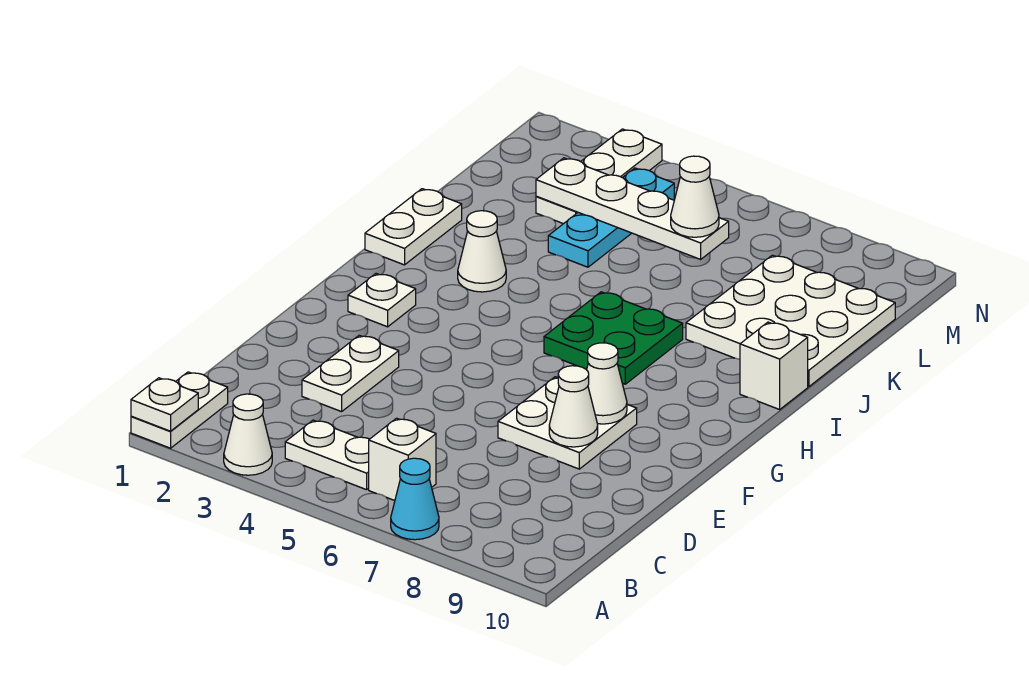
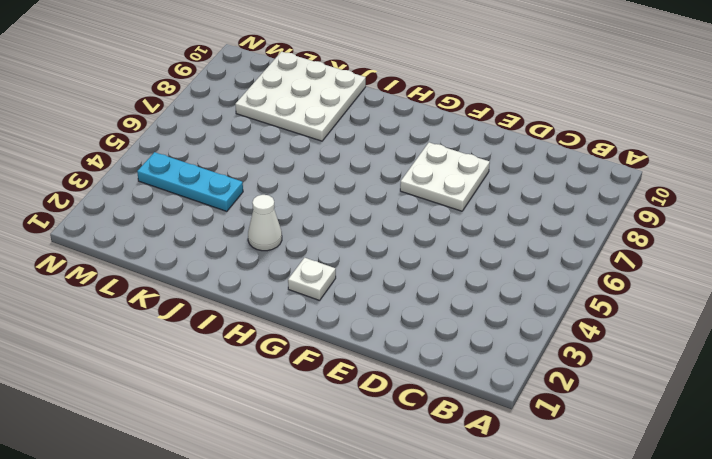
none -> white plate A1:B1 level 1
none -> white cone A3 level 1
none -> cyan cone A7 level 1

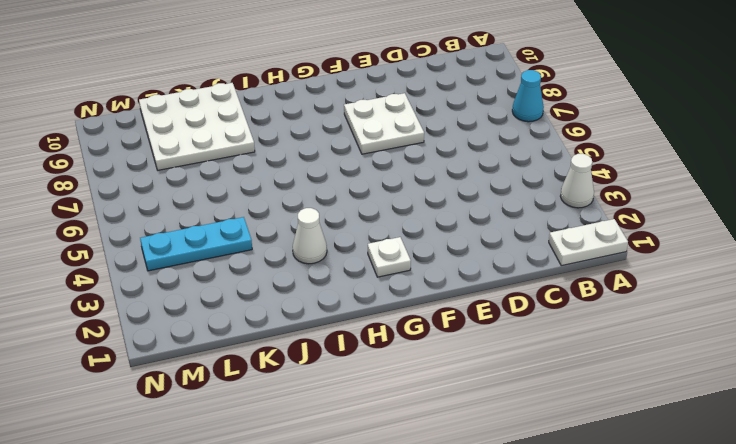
none -> white plate B4:B5 level 1
none -> white brick B6 level 1
none -> white plate D3:E3 level 1

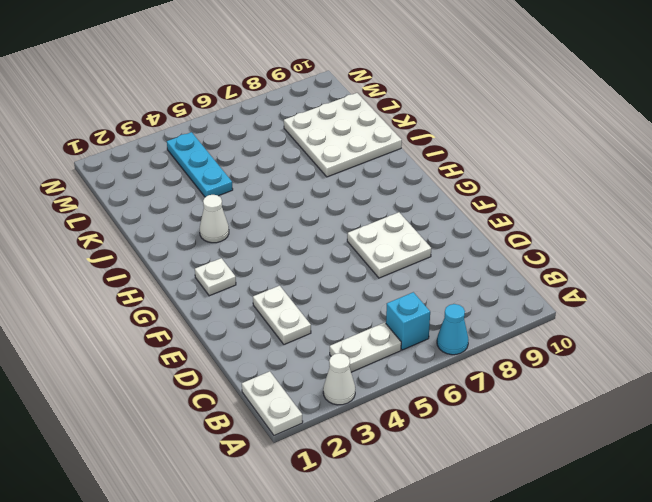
cyan brick B6 level 1 -> white brick B6 level 1
none -> green plate H6:I7 level 1
none -> white plate I1:J1 level 1
none -> white brick I10 level 1

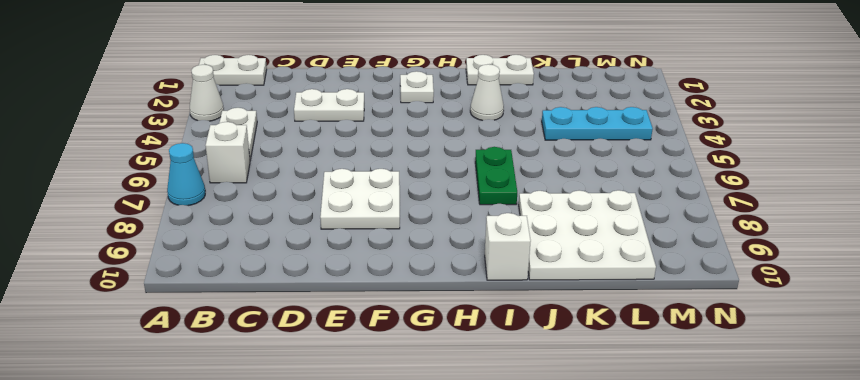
green plate I6:I7 level 1 -> green plate H6:I7 level 1
none -> white plate L3:N3 level 1
none -> white plate A1 level 2
none -> white cone E8 level 2

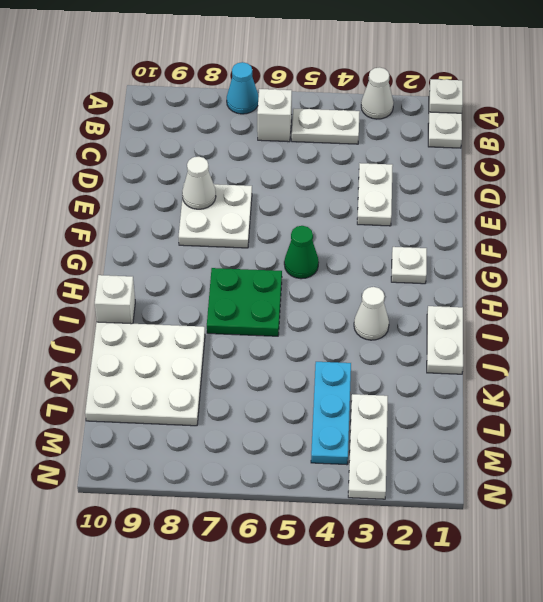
green cone G5 level 1 -> none
none -> white cone F8 level 2
none -> white plate L3:L6 level 2
none -> white cone L6 level 3

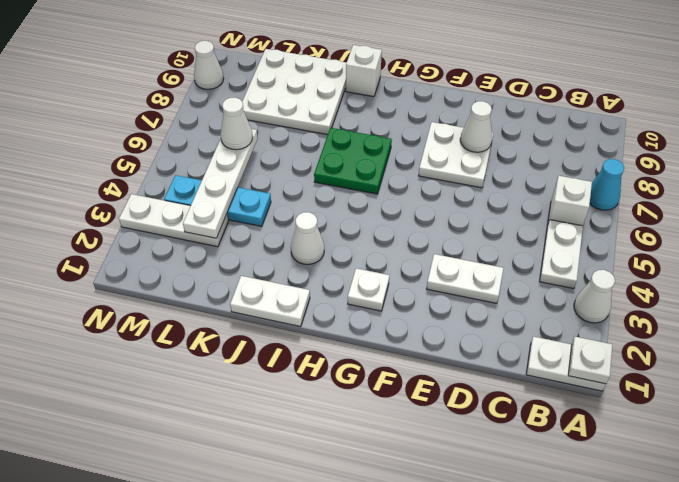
white cone N9 level 1 -> white cone F8 level 2

